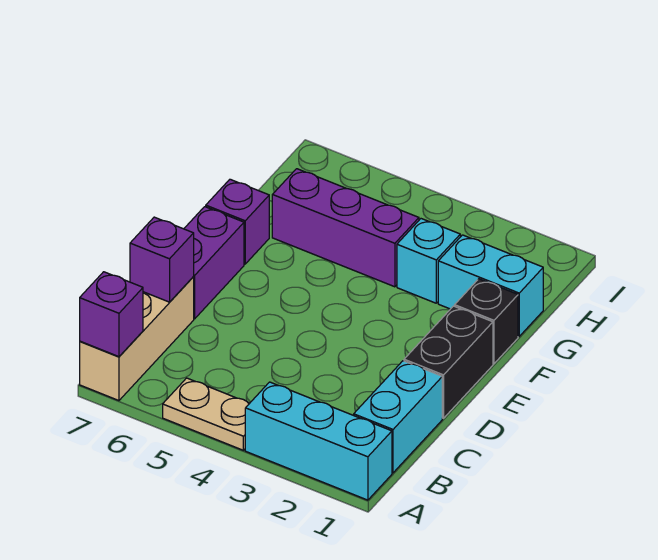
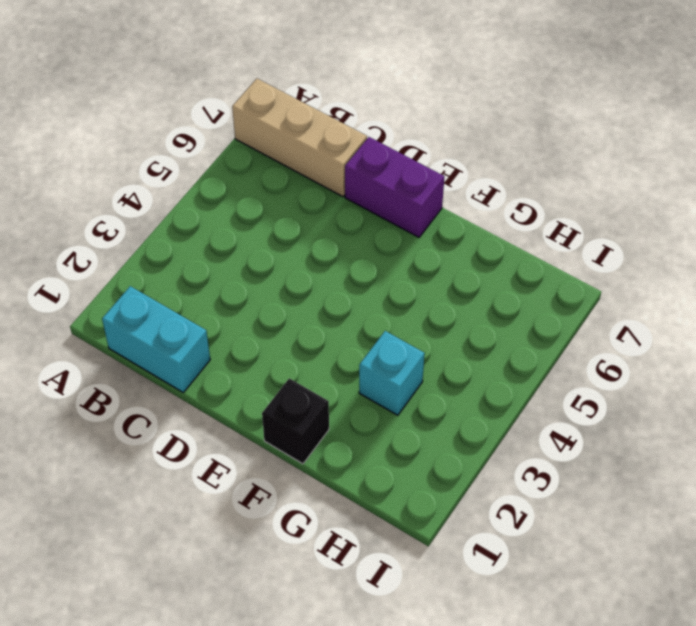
none -> cyan brick A1:A3 level 1
none -> tan plate A4:A5 level 1
none -> black brick D1:E1 level 1

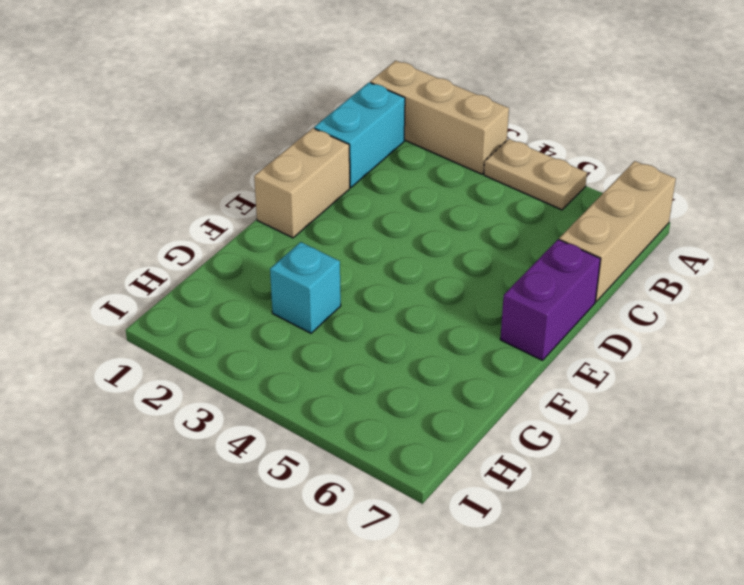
tan brick A1:A3 level 1 -> cyan brick A1:A3 level 1
tan brick D1:E1 level 1 -> black brick D1:E1 level 1
none -> black brick F1 level 1
none -> purple brick F7 level 1
none -> cyan brick G1:G2 level 1

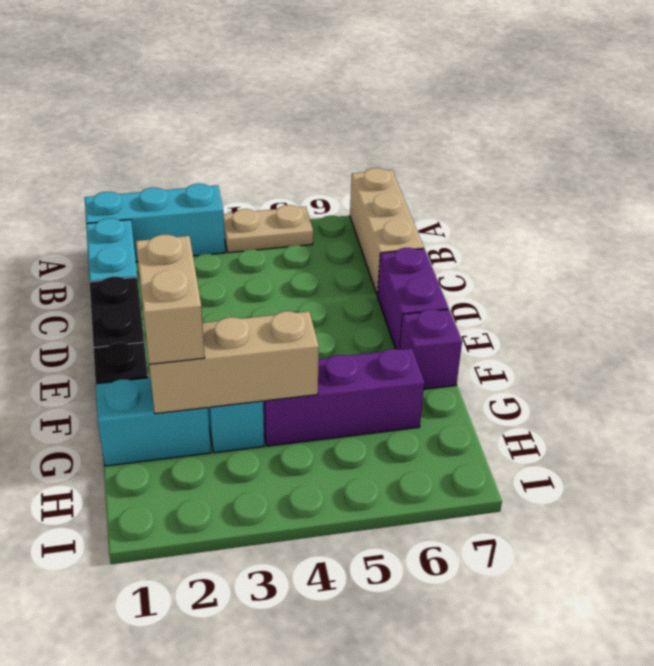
tan brick F2:G2 level 3 -> none
tan brick G2:G4 level 2 -> none
none -> purple brick A7 level 2
none -> purple brick C7 level 2

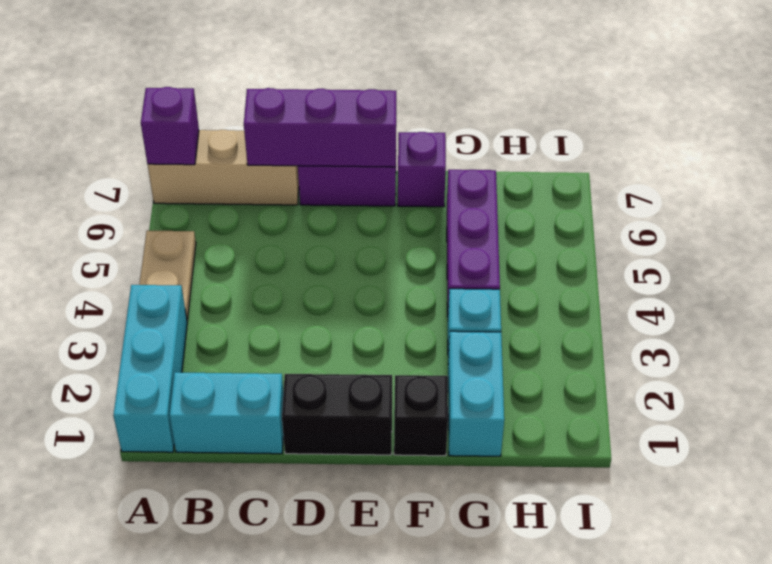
purple brick C7:E7 level 2 -> purple brick C7 level 2

